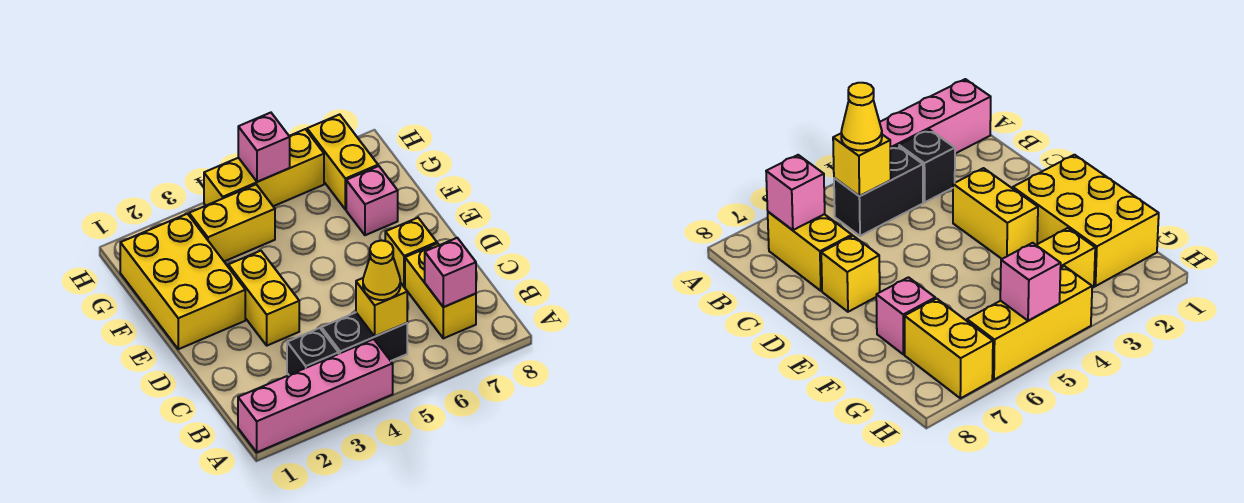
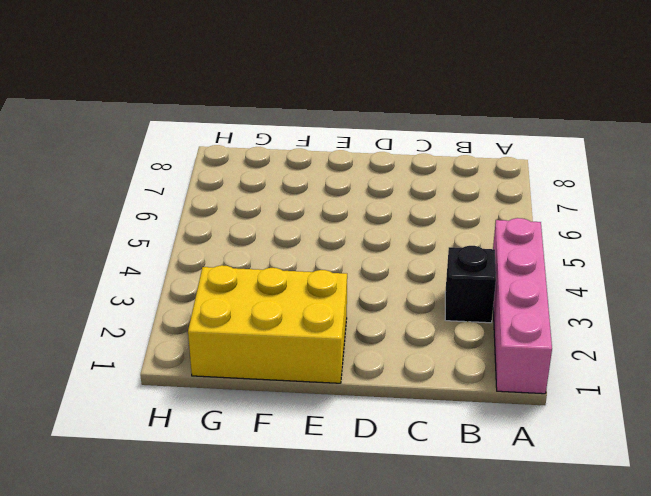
none -> black brick B4:B5 level 1
none -> yellow brick B7:C7 level 1
none -> yellow brick D3:E3 level 1

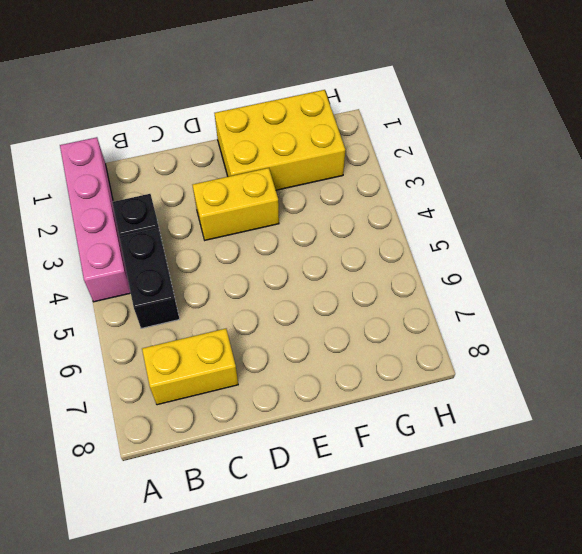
none -> yellow brick D7 level 1
none -> pink brick F7 level 1
none -> yellow brick G3:G4 level 1

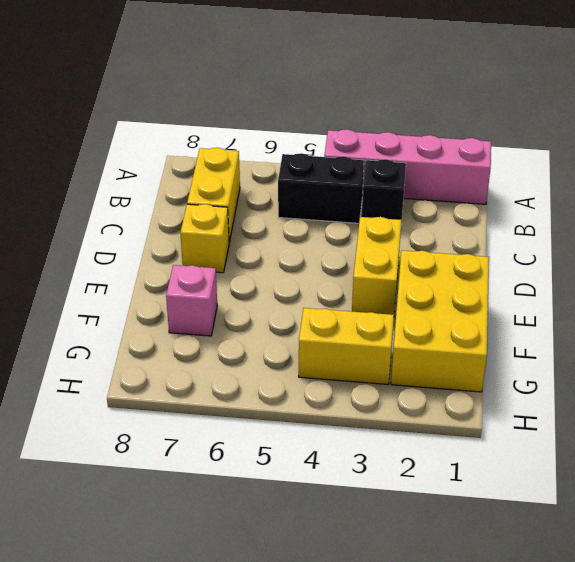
none -> yellow brick G7:H7 level 1
none -> yellow brick H4:H6 level 1
none -> yellow brick B5 level 2

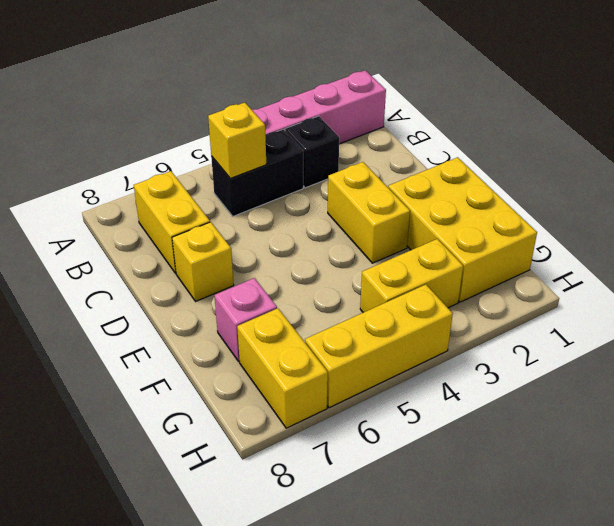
none -> pink brick B7 level 2
none -> pink brick H5 level 2
none -> yellow cone B5 level 3

